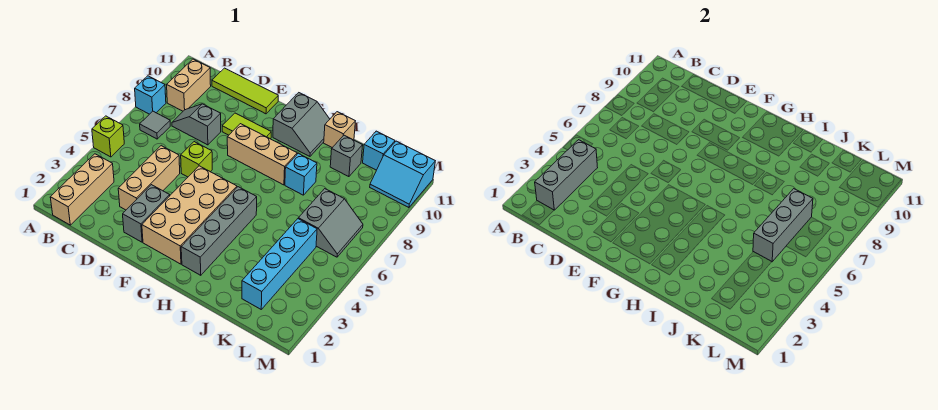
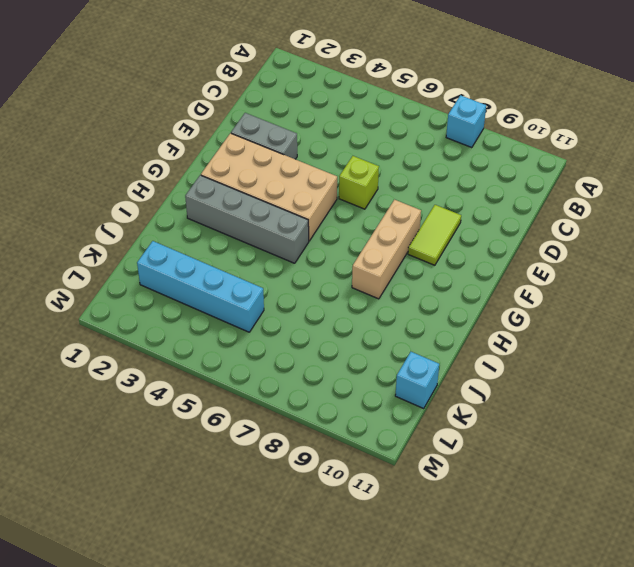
none -> lime brick A5 level 1
none -> tan brick B1:B3 level 1
none -> grey tile B7 level 1

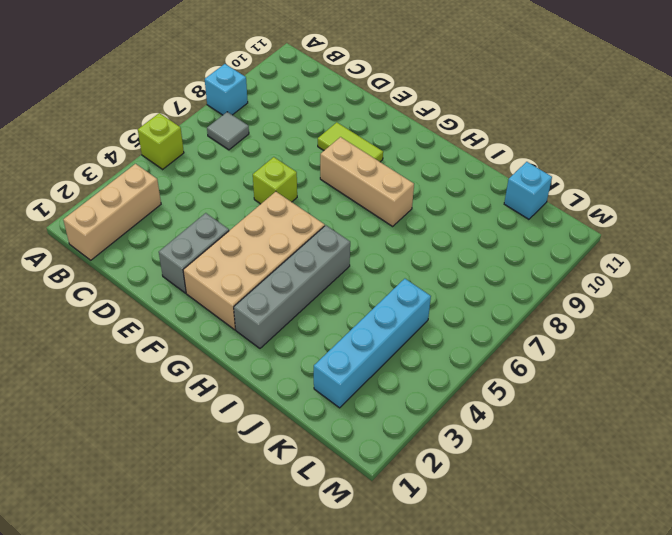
none -> tan brick B9:B10 level 1
none -> grey slope C8:D8 level 1 top D
none -> lime tile C11:E11 level 1

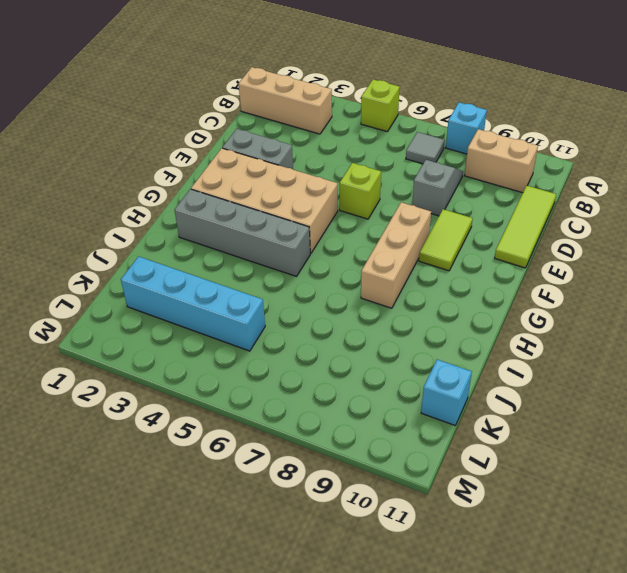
none -> tan brick D3:D5 level 1
none -> grey slope G10:H11 level 1 top G
none -> cyan brick I8 level 1

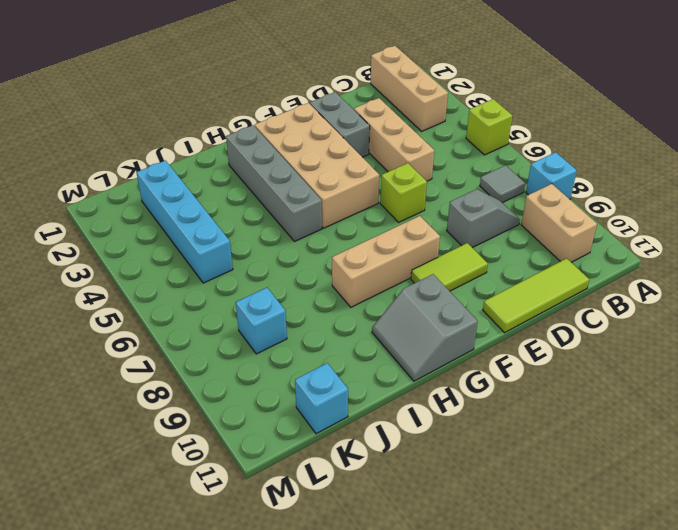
cyan brick K8 level 1 -> cyan brick I8 level 1
none -> tan brick I11 level 1
none -> grey brick J10 level 1
none -> grey slope K6:L7 level 1 top K

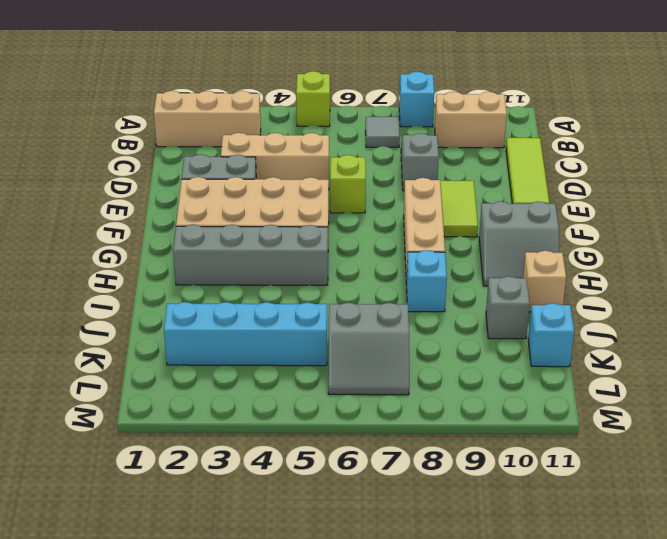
none -> cyan slope L10:M11 level 1 top 11
none -> grey brick B2:B4 level 2
none -> grey brick K5:K7 level 2

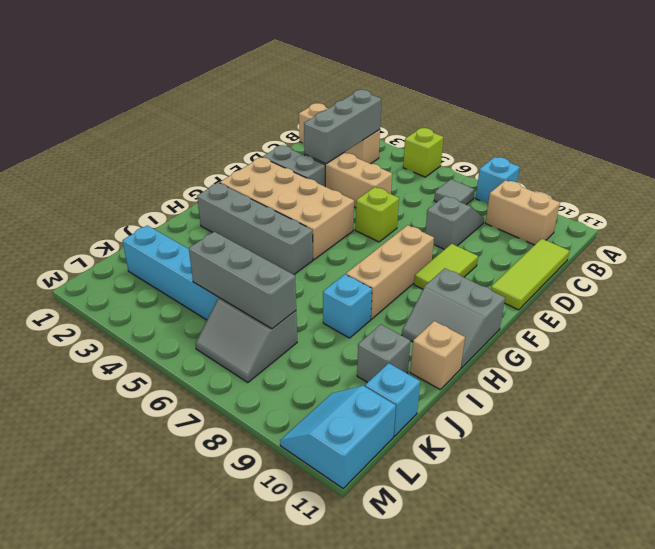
grey brick B3:D3 level 2 -> grey brick B2:B4 level 2

